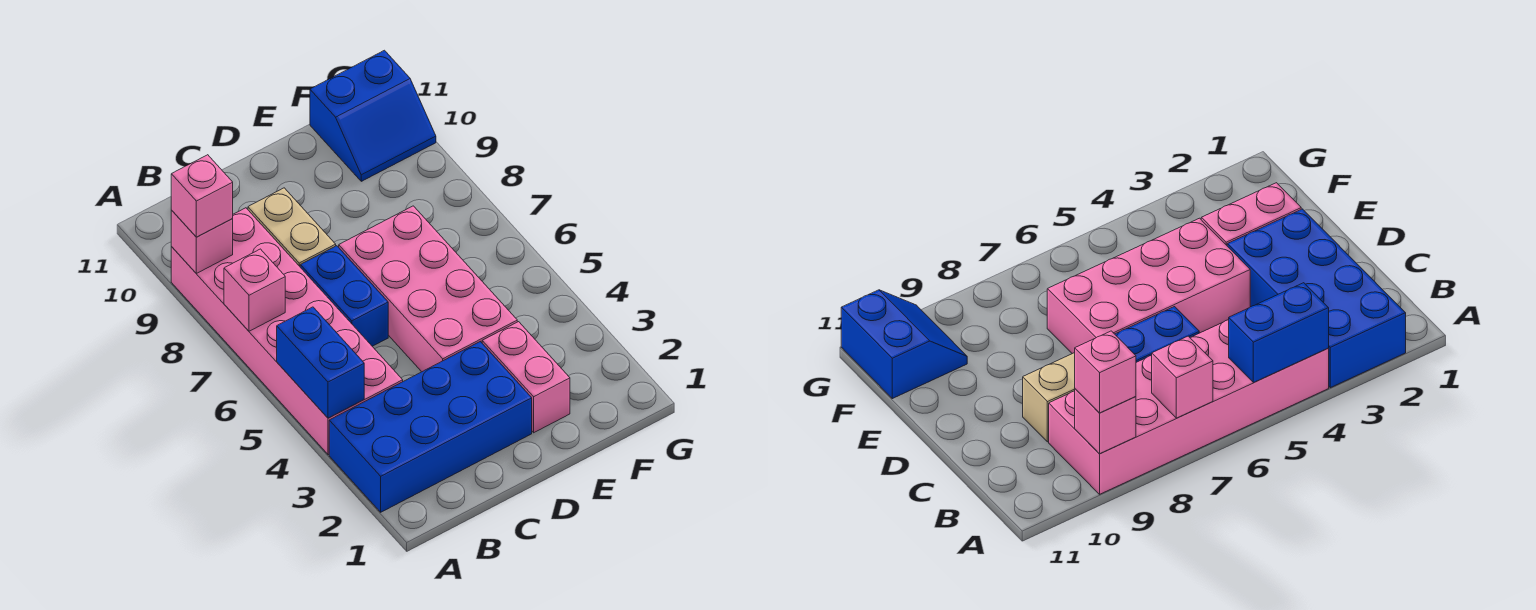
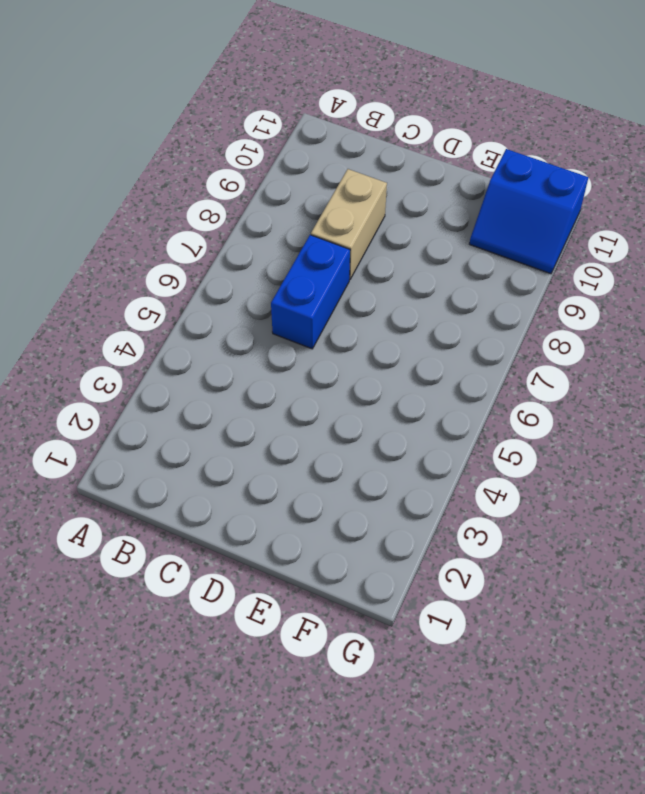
none -> blue brick A2:D3 level 1
none -> pink brick A4:B9 level 1

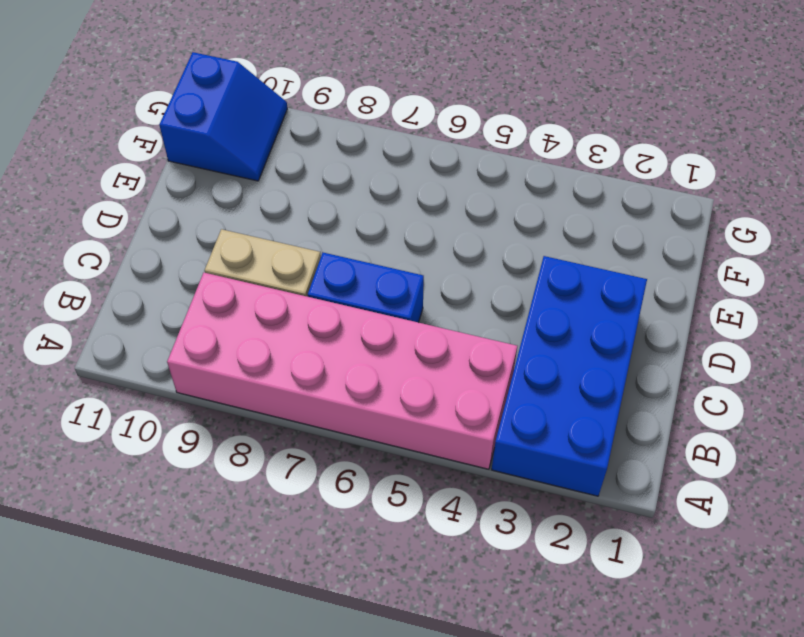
none -> pink brick D4:E7 level 1
none -> pink brick E2:E3 level 1

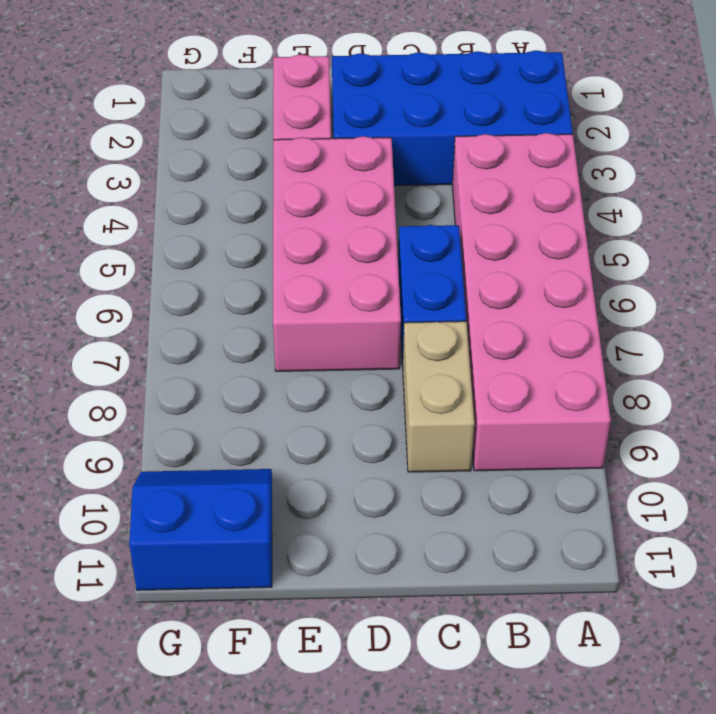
none -> blue brick A4:A5 level 2
none -> pink brick A7 level 2

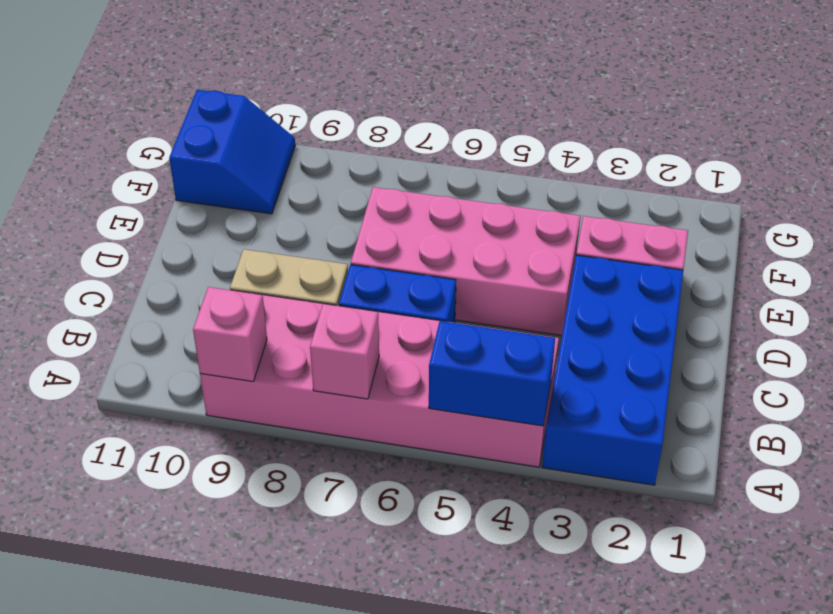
none -> pink brick A9 level 3

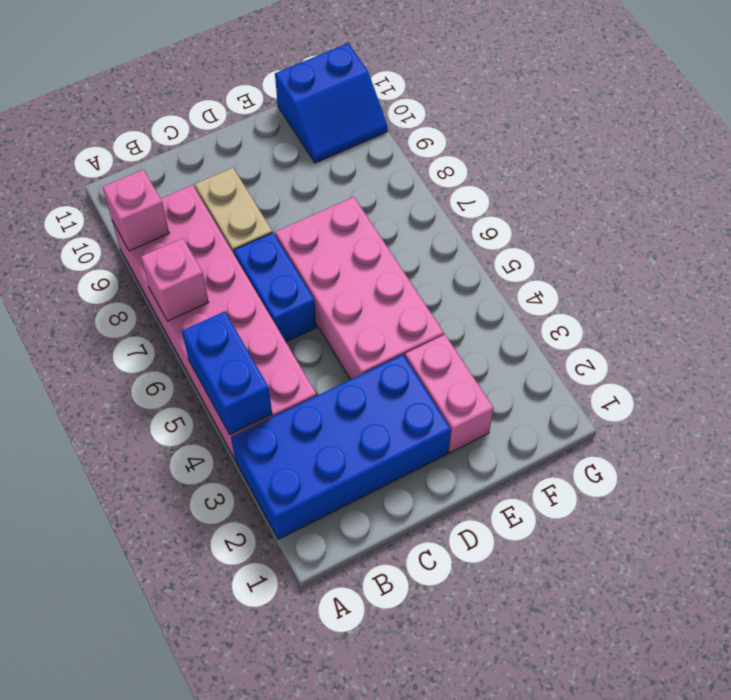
none -> pink brick A9 level 3

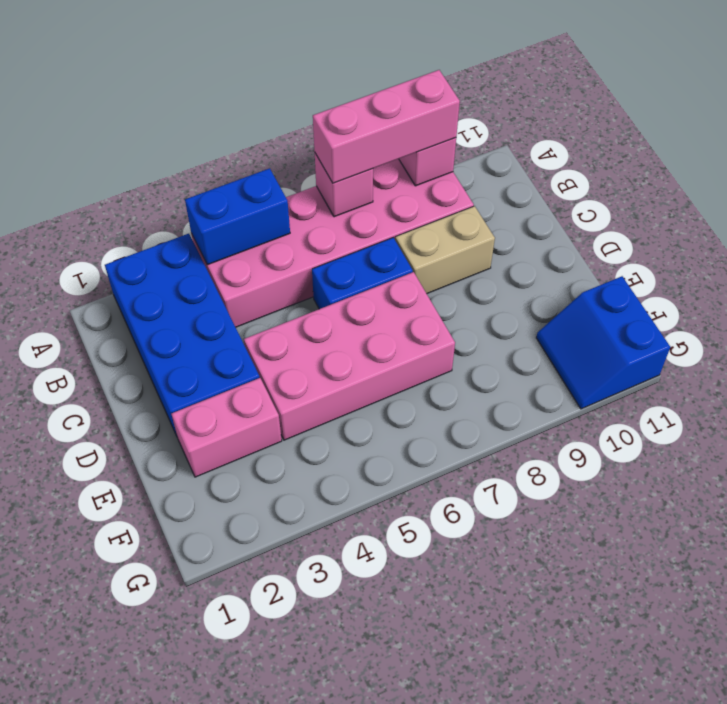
pink brick A7:A9 level 3 -> pink brick A9 level 3

